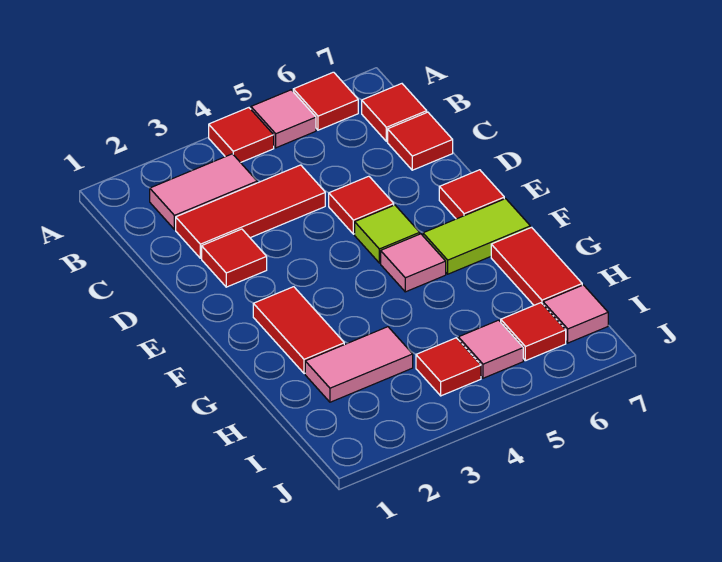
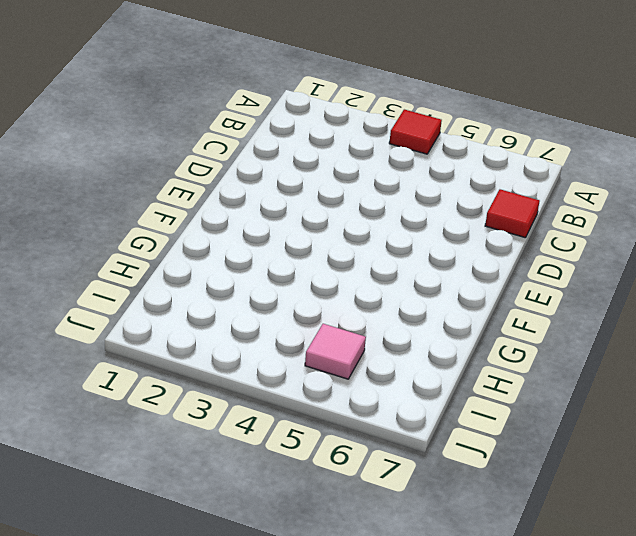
none -> pink tile A5 level 1
none -> red tile A6 level 1
none -> pink tile B2:B3 level 1

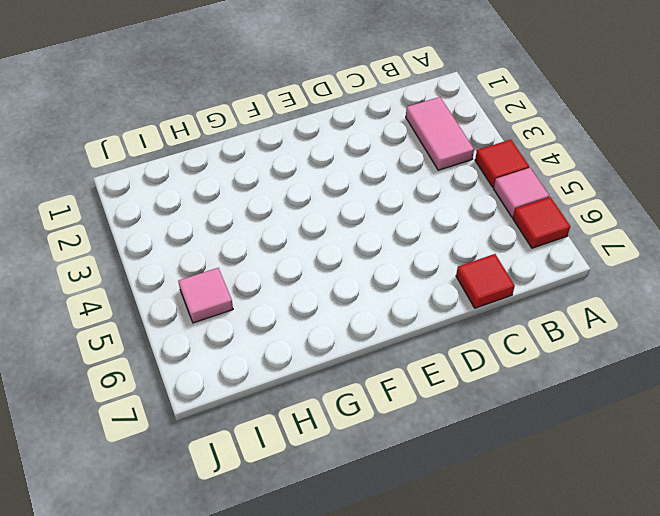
none -> red tile B7 level 1
none -> red tile C2:C4 level 1
none -> red tile D2 level 1

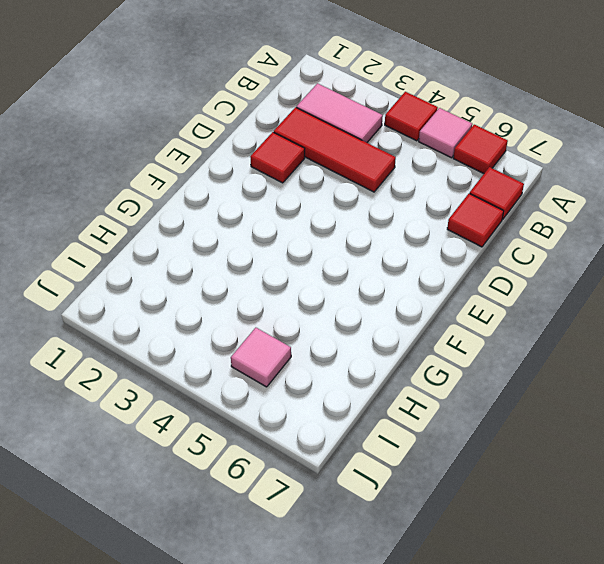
none -> red tile D5 level 1
none -> lime tile E5 level 1
none -> red tile E7 level 1

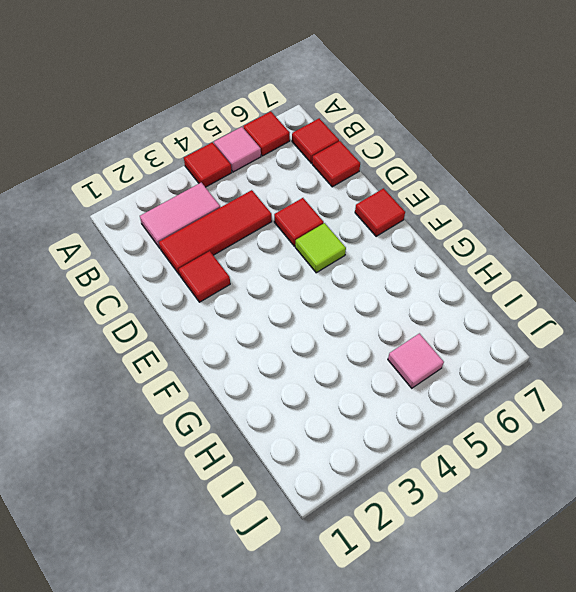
none -> red tile F2:G2 level 1
none -> pink tile F5 level 1
none -> lime tile F6:F7 level 1

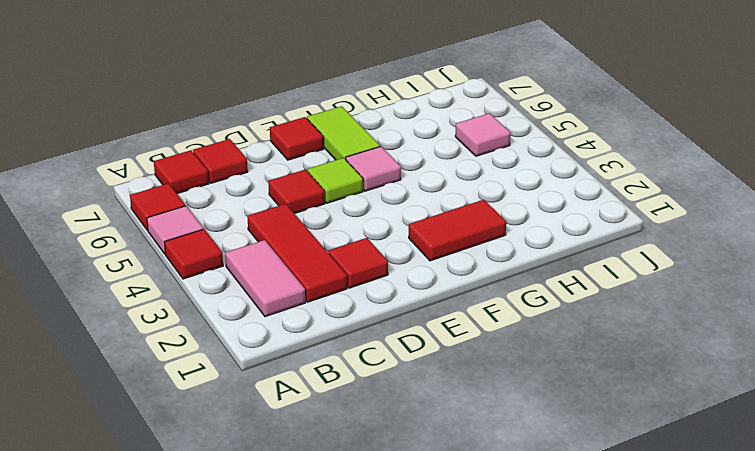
none -> red tile G7:H7 level 1
none -> pink tile H2:H3 level 1
none -> red tile I4 level 1

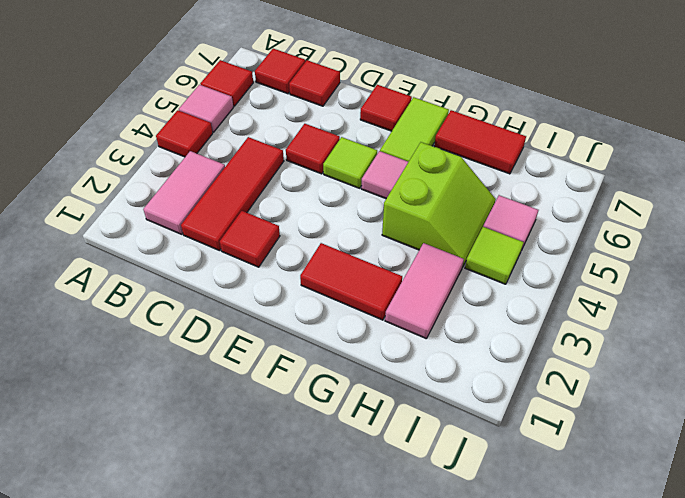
lime slope G4:H5 level 1 top G -> none
lime tile I4 level 1 -> red tile I4 level 1
none -> red tile I6 level 1
none -> pink tile I7 level 1

